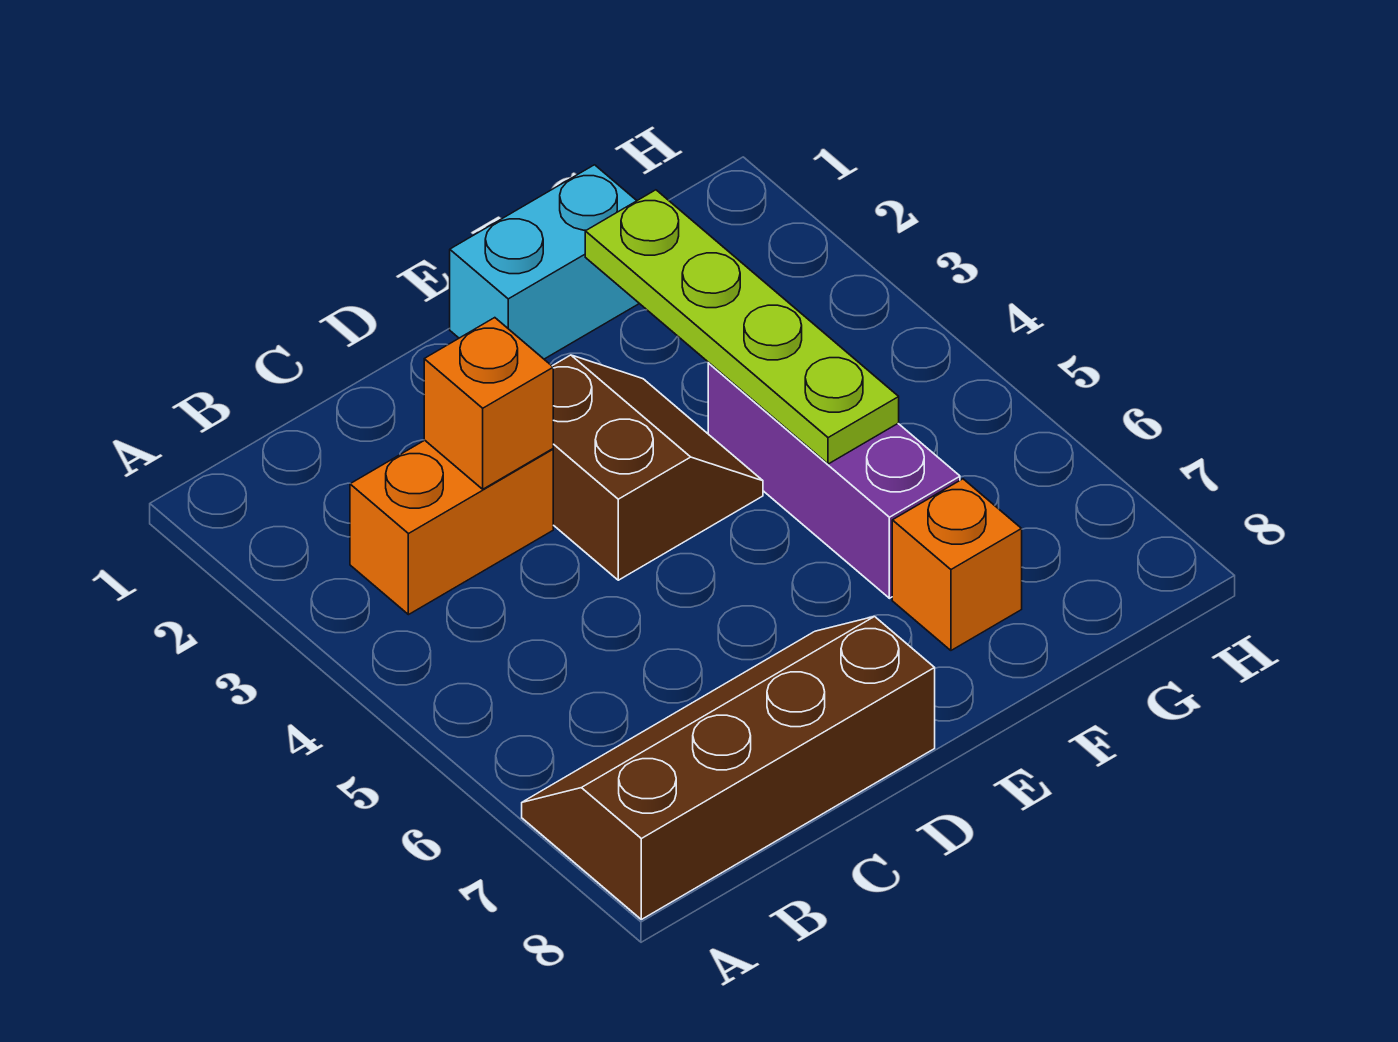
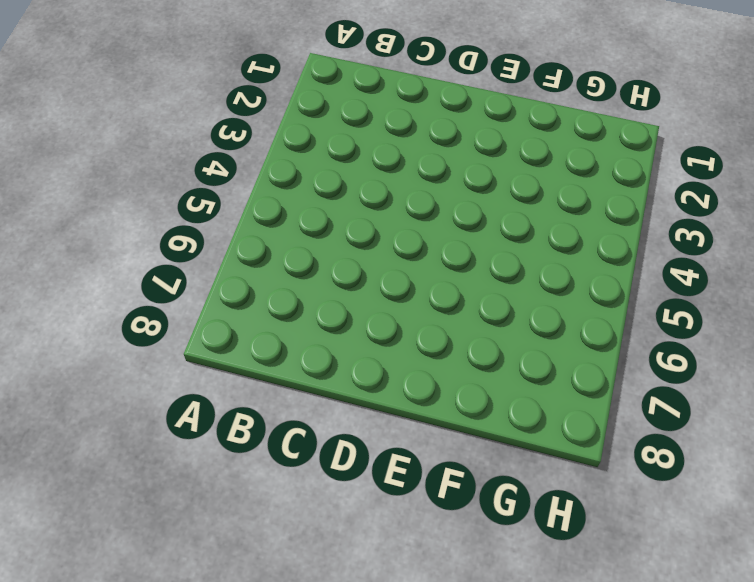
none -> brown slope A7:D8 level 1 top 8
none -> orange brick B3:C3 level 1

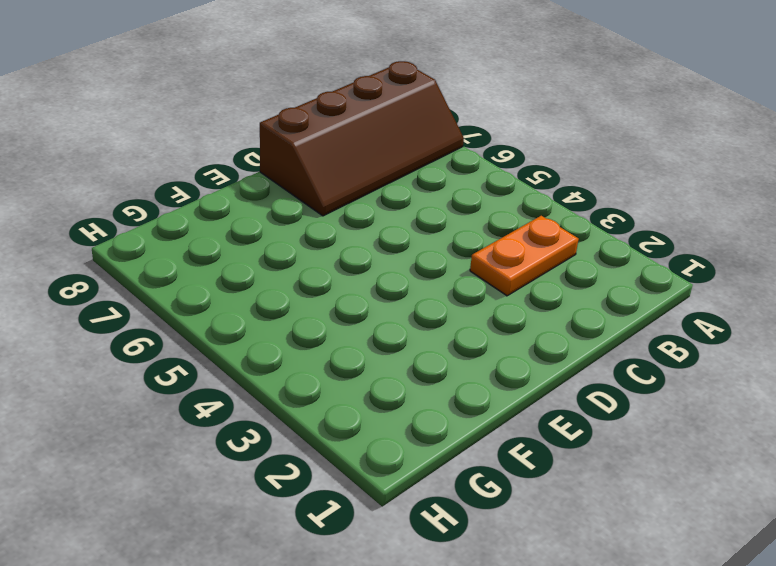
orange plate B3:C3 level 1 -> orange brick B3:C3 level 1
none -> brown slope D3:E4 level 1 top D
none -> cyan brick E1:F1 level 1

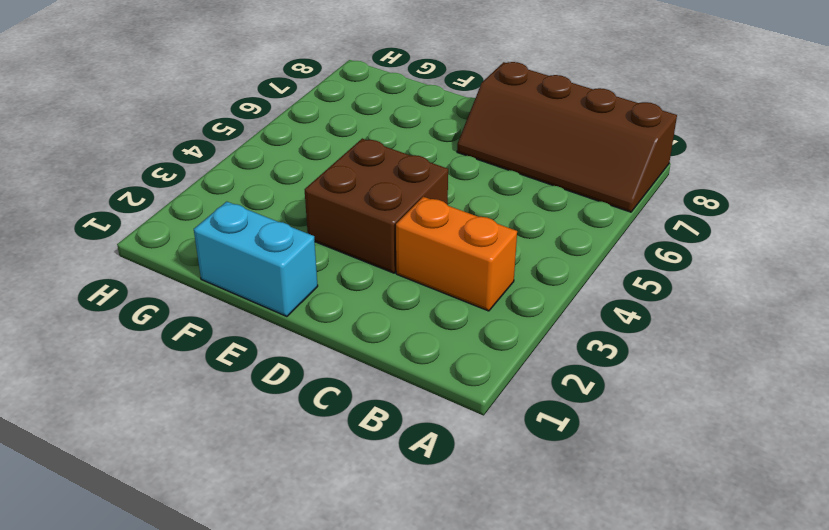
brown brick D3:E4 level 1 -> brown slope D3:E4 level 1 top D
none -> purple brick F4:F6 level 1
none -> orange brick F7 level 1

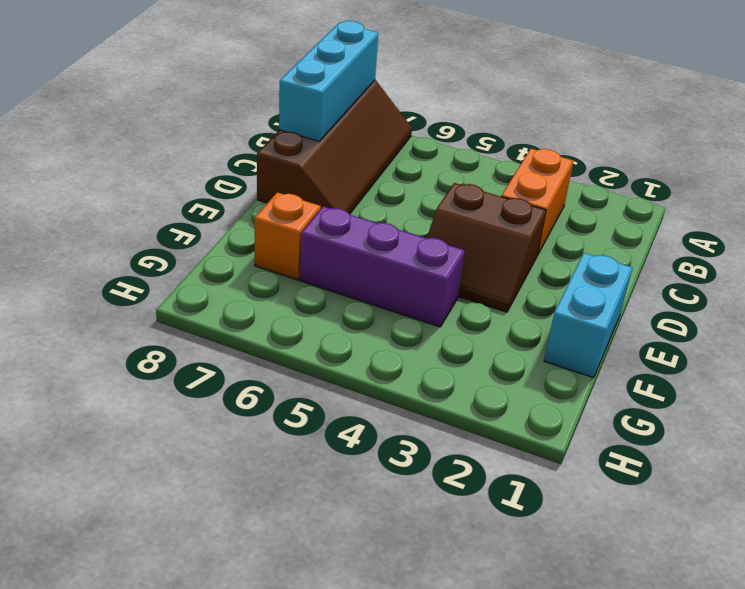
cyan brick A8:C8 level 2 -> none
none -> orange brick C3 level 2
none -> lime plate F2:F5 level 2

